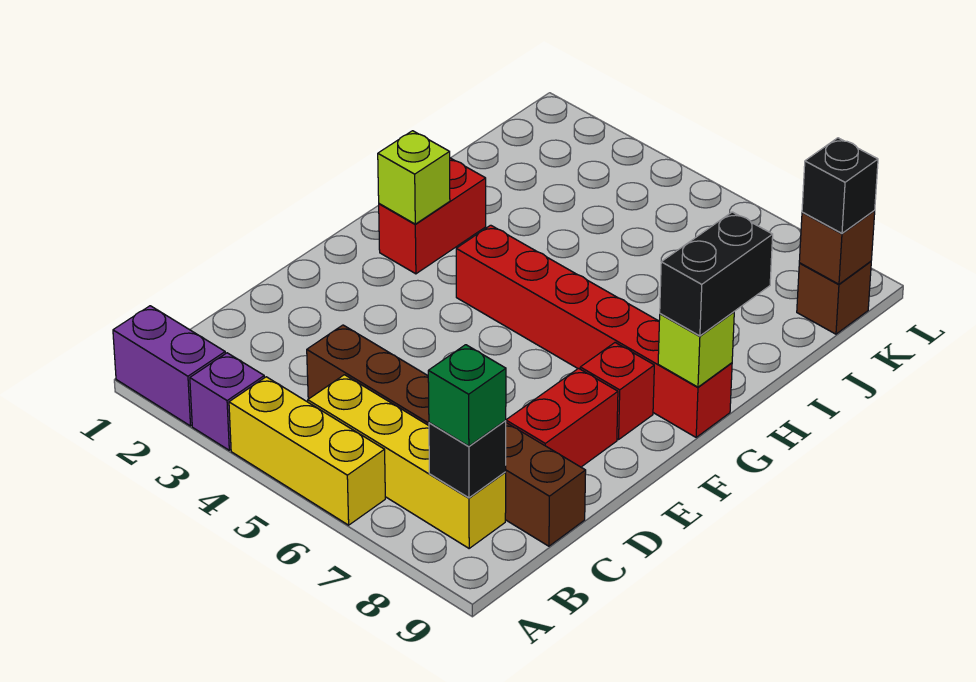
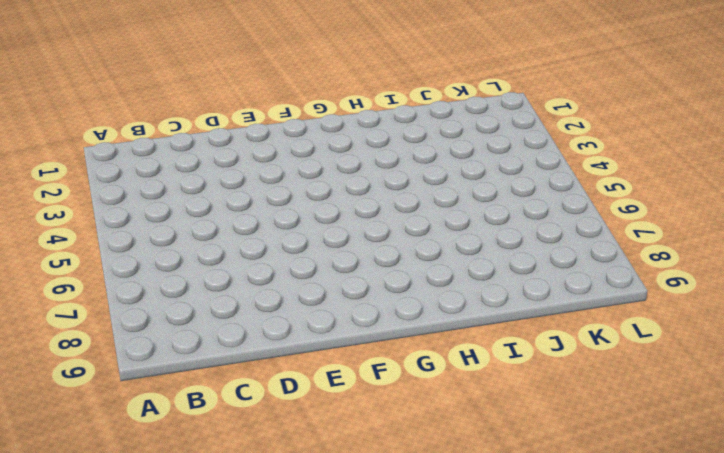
none -> purple brick A1:A2 level 1
none -> purple brick A3 level 1
none -> yellow brick A4:A6 level 1

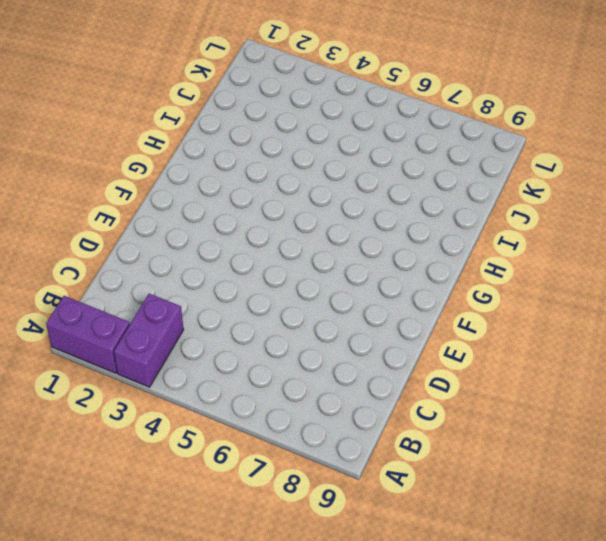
purple brick A3:B3 level 1 -> purple brick A3 level 1
none -> yellow brick A4:A6 level 1
none -> yellow brick B5:B8 level 1
none -> brown brick C4:C9 level 1

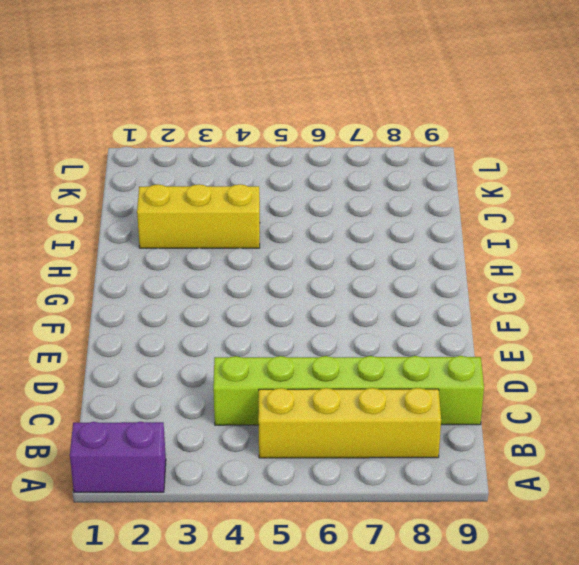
lime brick C4:C9 level 1 -> brown brick C4:C9 level 1
yellow brick I2:I4 level 1 -> yellow brick A4:A6 level 1
none -> purple brick A3 level 1
none -> red brick D8:E8 level 1
none -> red brick F8 level 1

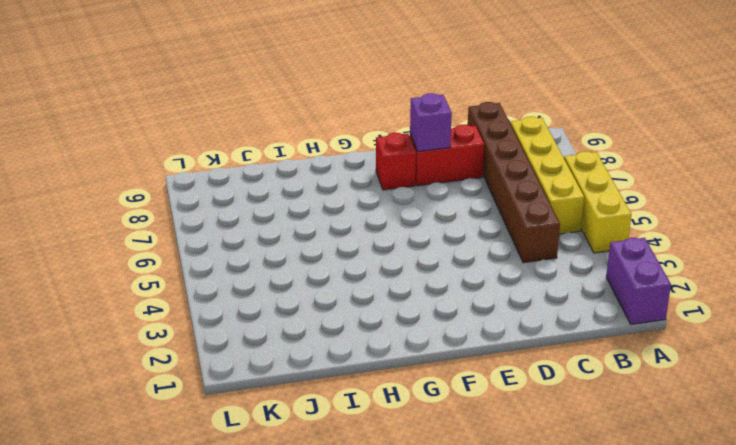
purple brick E8 level 2 -> purple brick A3 level 1
none -> red brick G2:H2 level 1
none -> red brick G4:G9 level 1
none -> brown brick K9 level 1

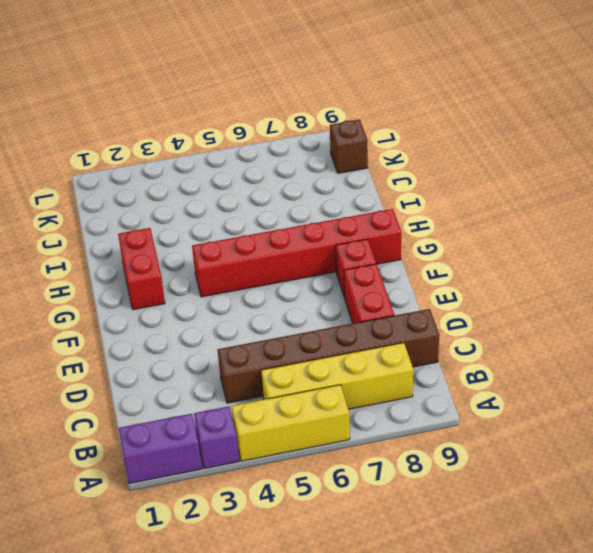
none -> black brick B8 level 2
none -> lime brick G2 level 2
none -> lime brick G9 level 2

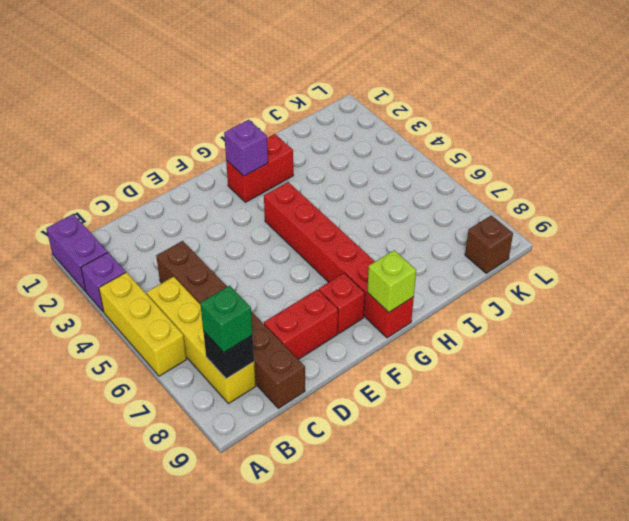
purple brick G2 level 2 -> lime brick G2 level 2
none -> brown brick K9 level 2
none -> black brick G9:H9 level 3
none -> black brick K9 level 3

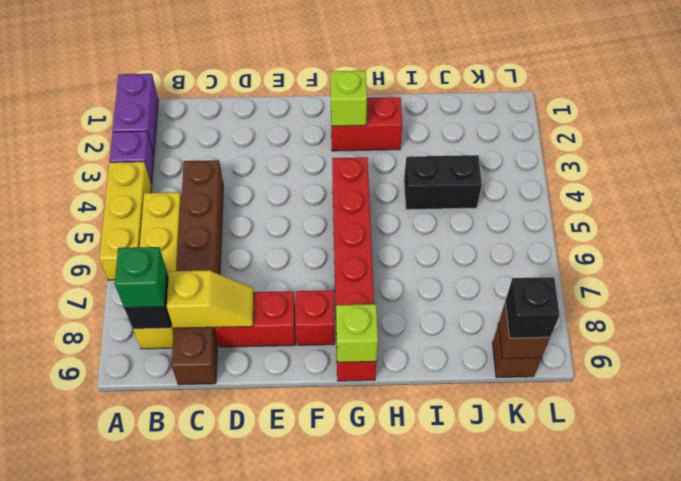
yellow slope C8:D8 level 2 top C -> none
black brick I4:J4 level 1 -> black brick G9:H9 level 3

